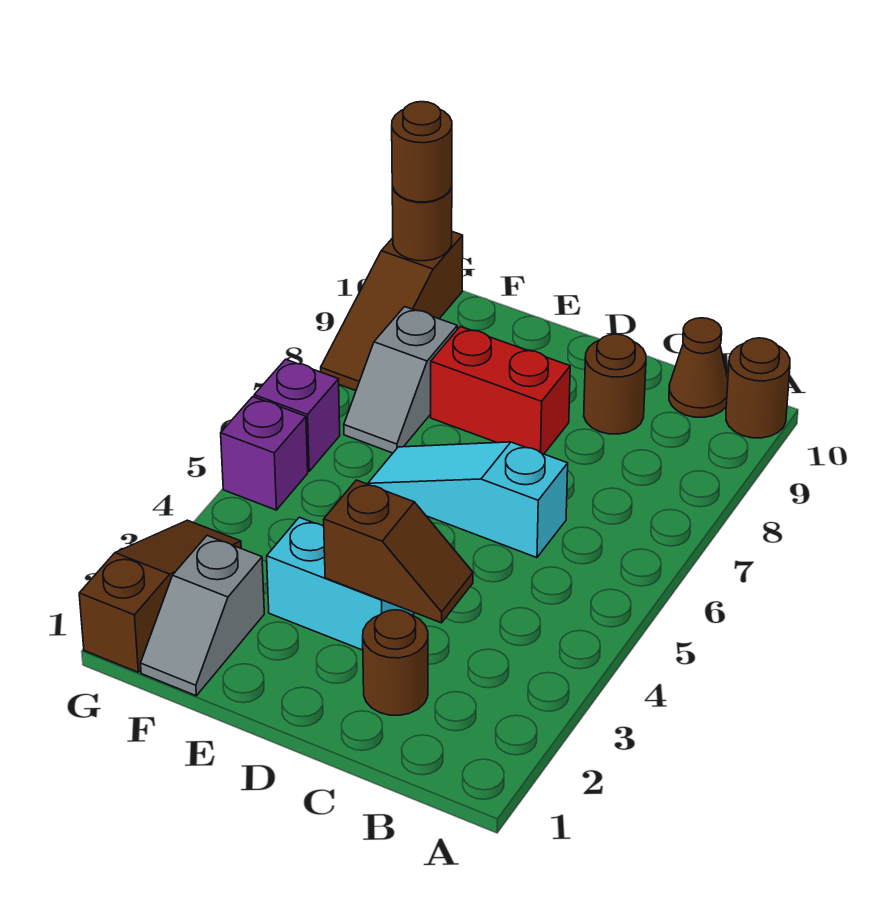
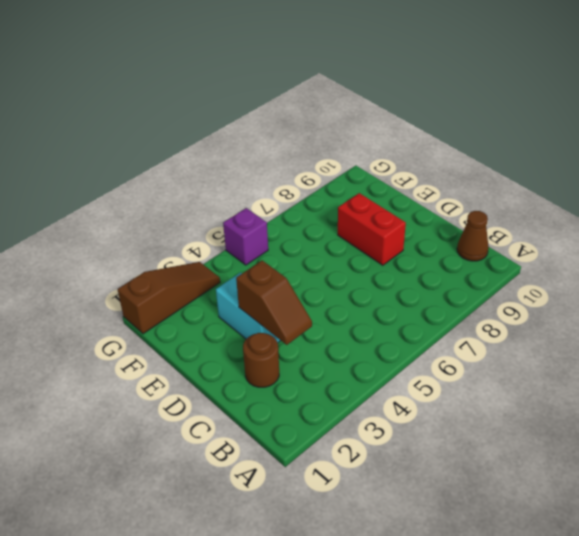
none -> brown round brick A10 level 1
none -> cyan slope C6:E6 level 1 top C
none -> brown round brick C9 level 1

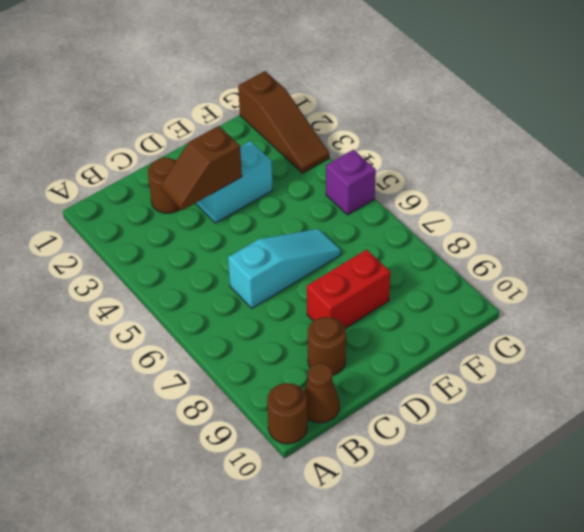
none -> grey slope F1:F2 level 1 top 2
none -> grey slope F7:F8 level 1 top 8
none -> purple brick G6 level 1

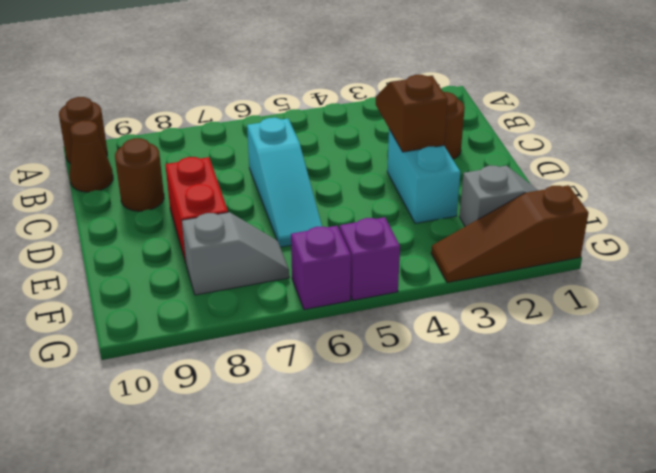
none -> brown slope G8:G10 level 1 top 10
none -> brown round brick G10 level 2
none -> brown round brick G10 level 3

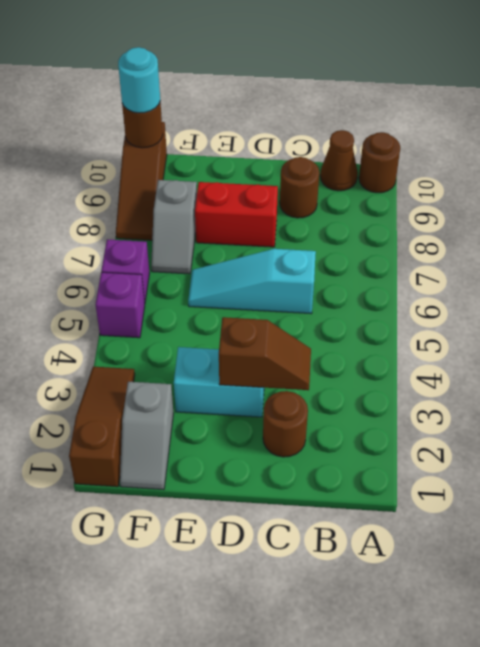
cyan round brick G10 level 3 -> brown round brick G10 level 3

